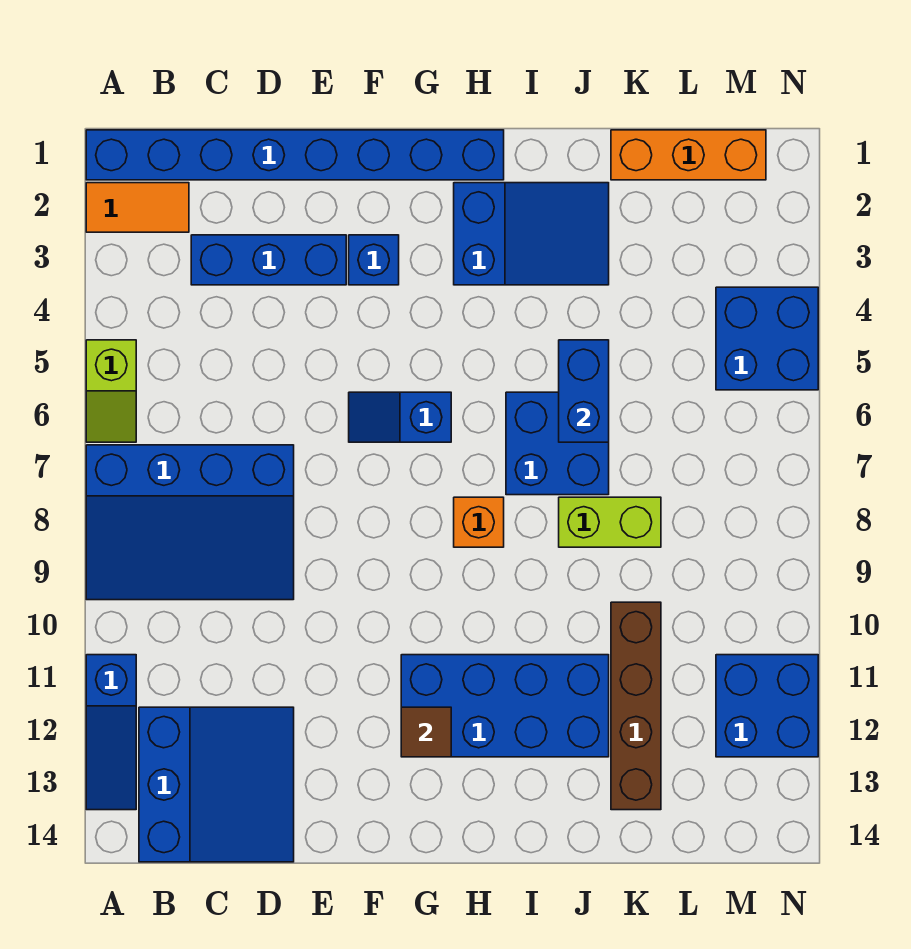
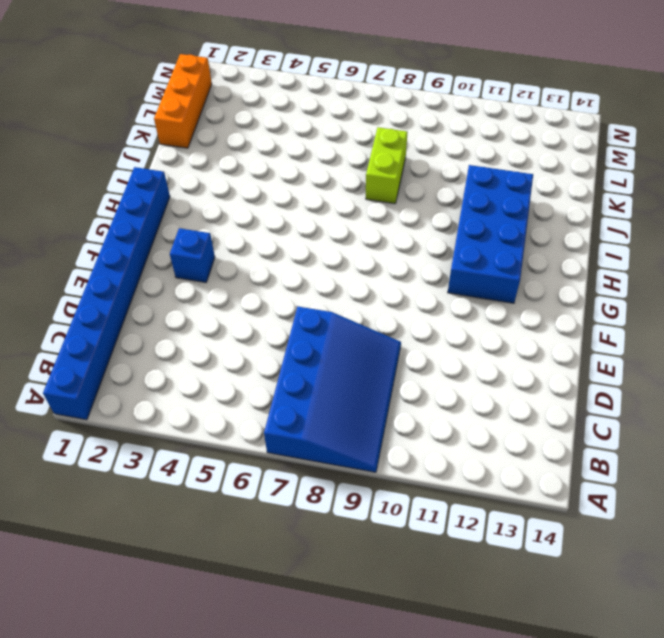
none -> orange tile A2:B2 level 1
none -> lime slope A5:A6 level 1 top 5
none -> blue slope A11:A13 level 1 top 11

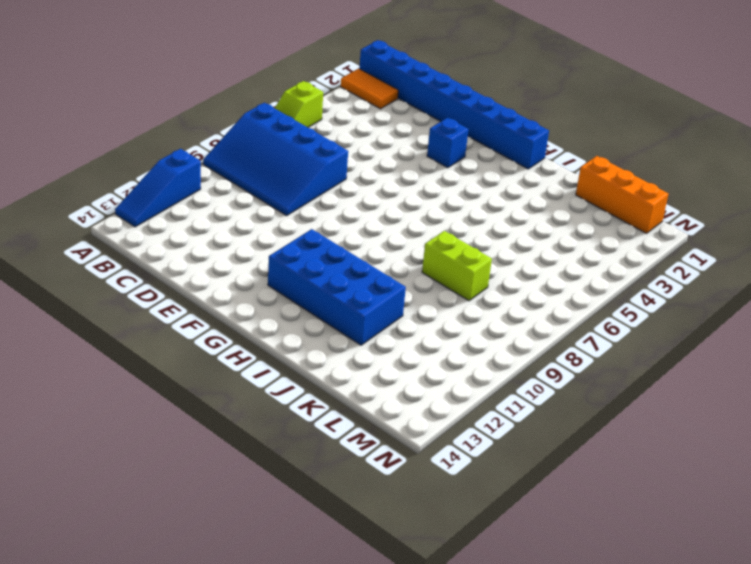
none -> blue slope B12:D14 level 1 top B
none -> blue brick C3:E3 level 1
none -> blue slope F6:G6 level 1 top G

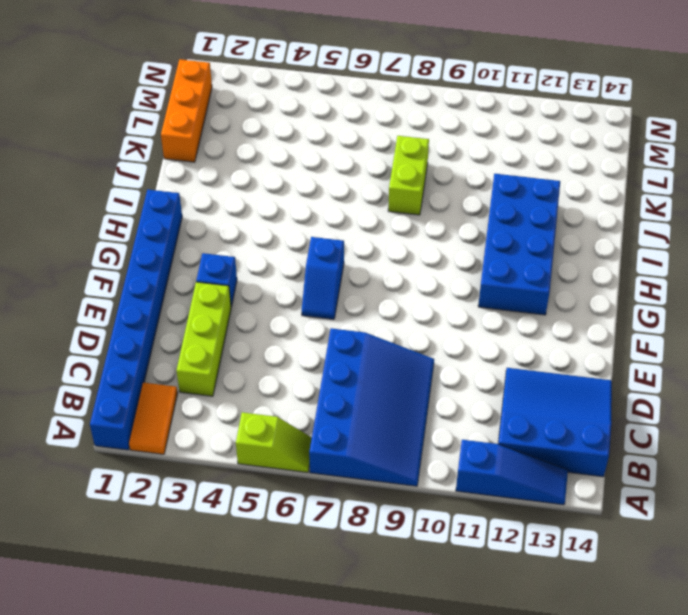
lime brick C3:E3 level 1 -> blue brick C3:E3 level 1
none -> blue slope H2:J3 level 1 top H
none -> orange brick H8 level 1
none -> blue brick I6:J7 level 1

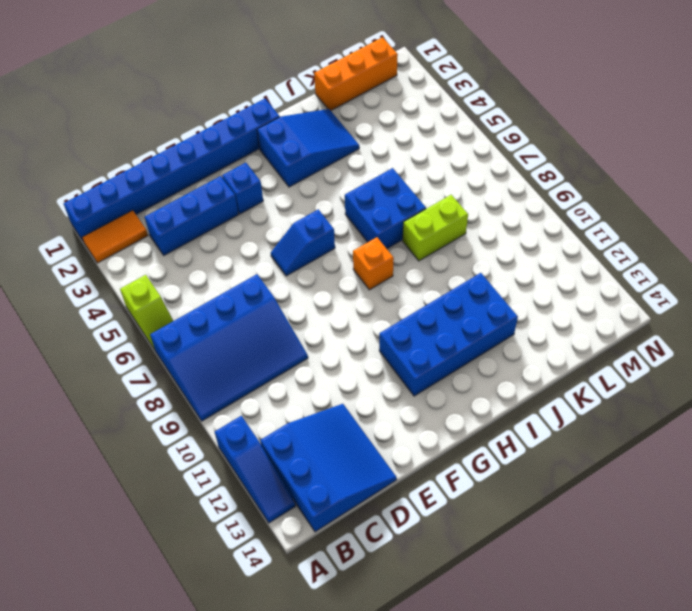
none -> brown brick K10:K13 level 1
none -> blue brick M4:N5 level 1
none -> blue brick M11:N12 level 1

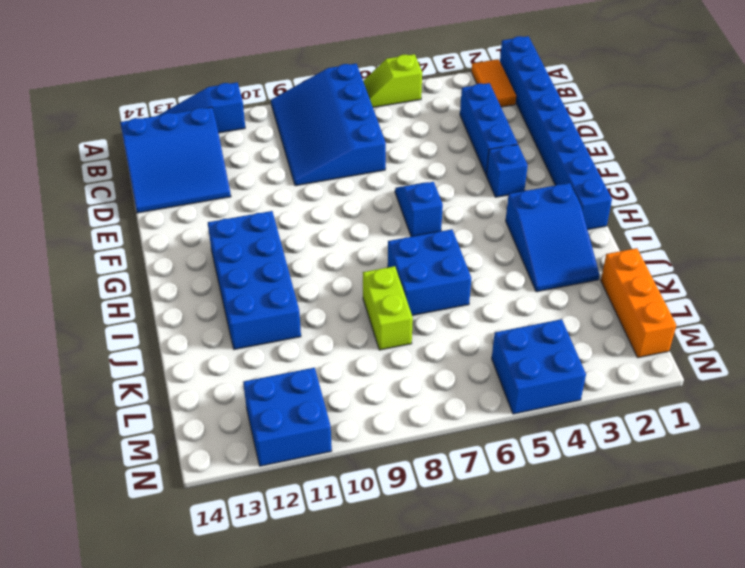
none -> orange brick H8 level 1
none -> brown brick K10:K13 level 1
none -> brown tile G12 level 2

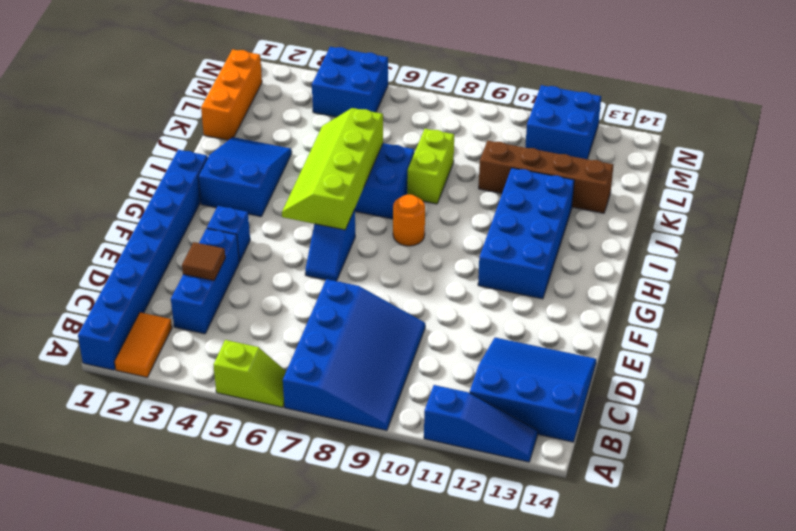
brown tile D3 level 2 -> brown tile G12 level 2
lime slope G5:J6 level 2 top 6 -> blue brick J5:J6 level 2
orange round brick H8 level 1 -> orange brick H8 level 1

